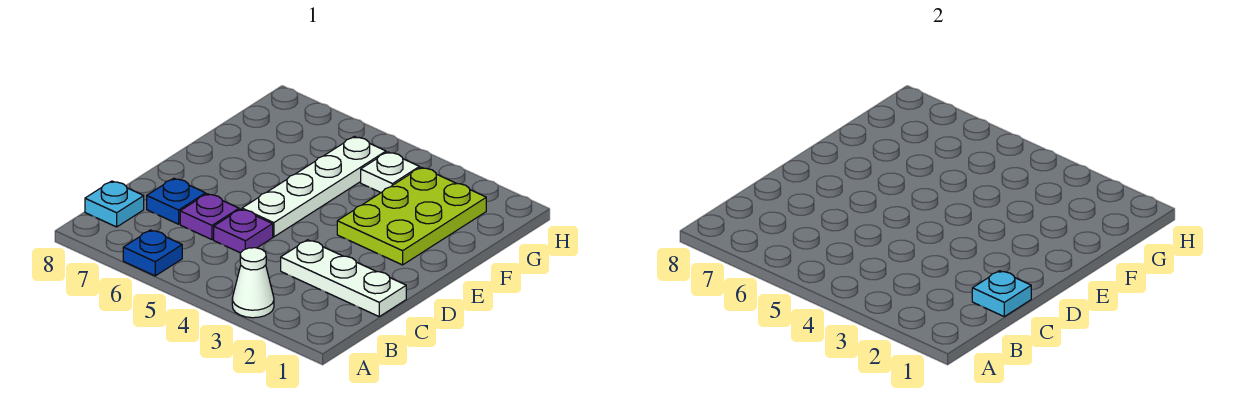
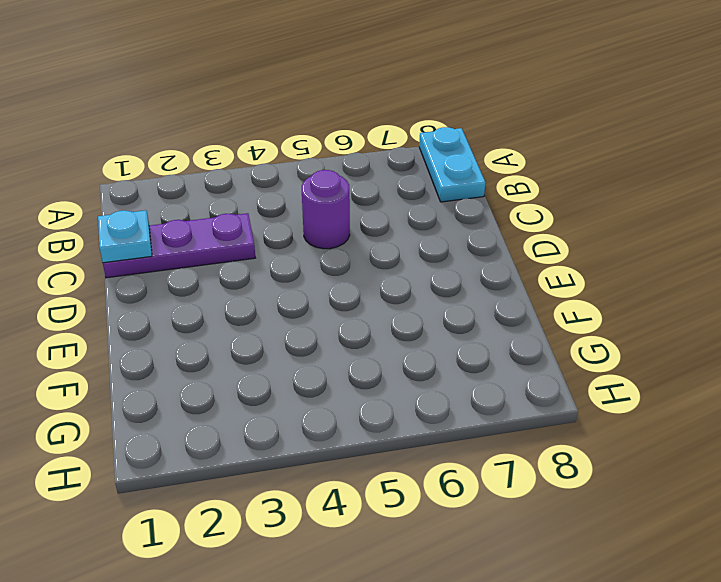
cyan plate A8:B8 level 1 -> cyan plate B8 level 1
purple plate C1:C3 level 1 -> white plate C1:C3 level 1
purple round brick C5 level 1 -> purple plate C5 level 1
none -> white cone A3 level 1
none -> blue plate A6 level 1

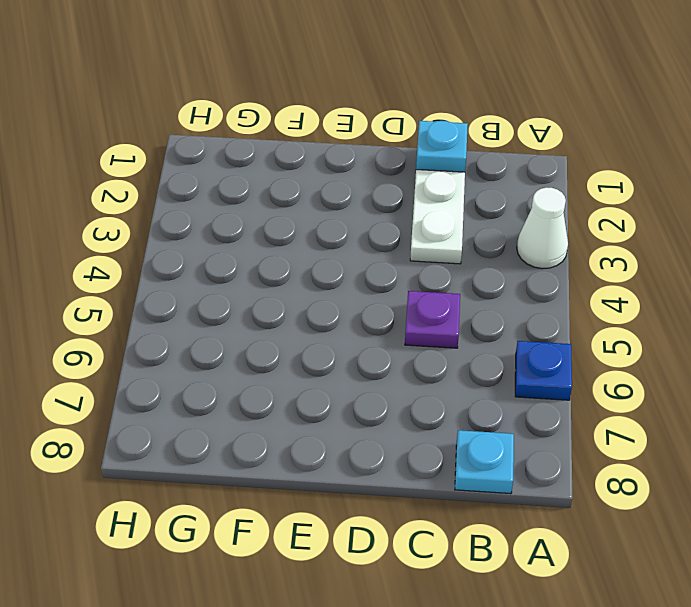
none -> purple plate C6 level 1
none -> blue plate C7 level 1

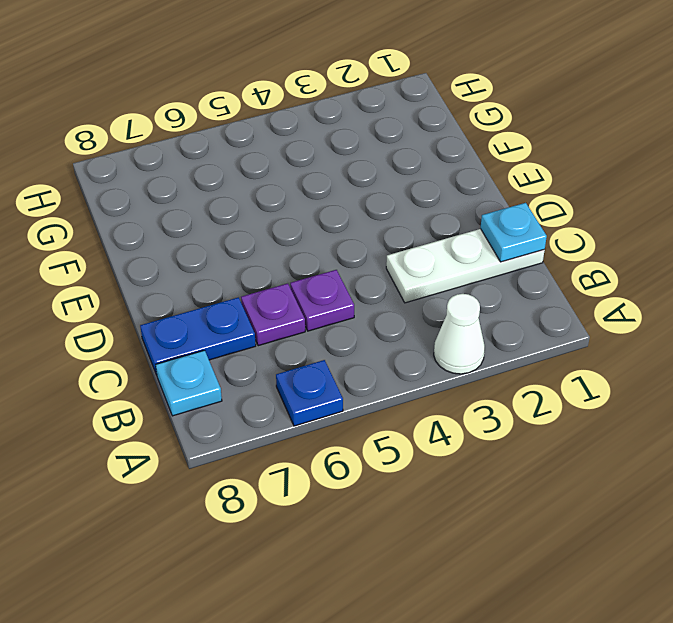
blue plate C7:C8 level 1 -> blue plate C7 level 1
none -> white plate D5:G5 level 1
none -> lime plate E2:G3 level 1

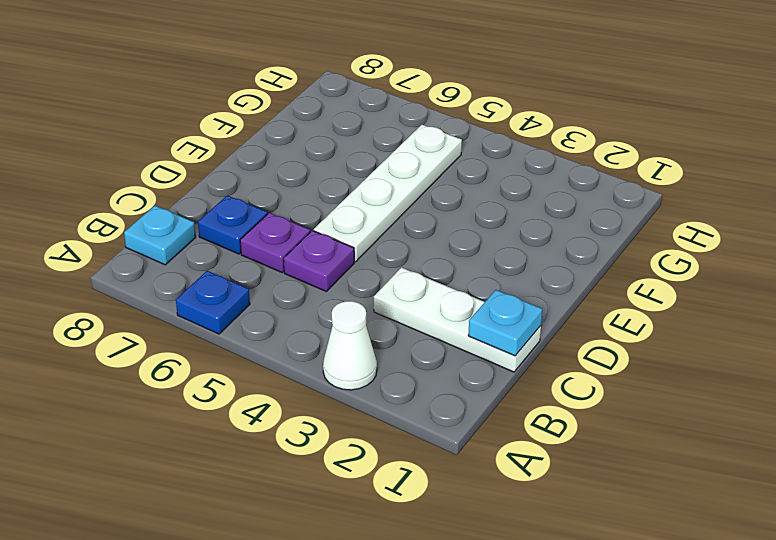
none -> lime plate E2:G3 level 1
none -> white plate G4 level 1

